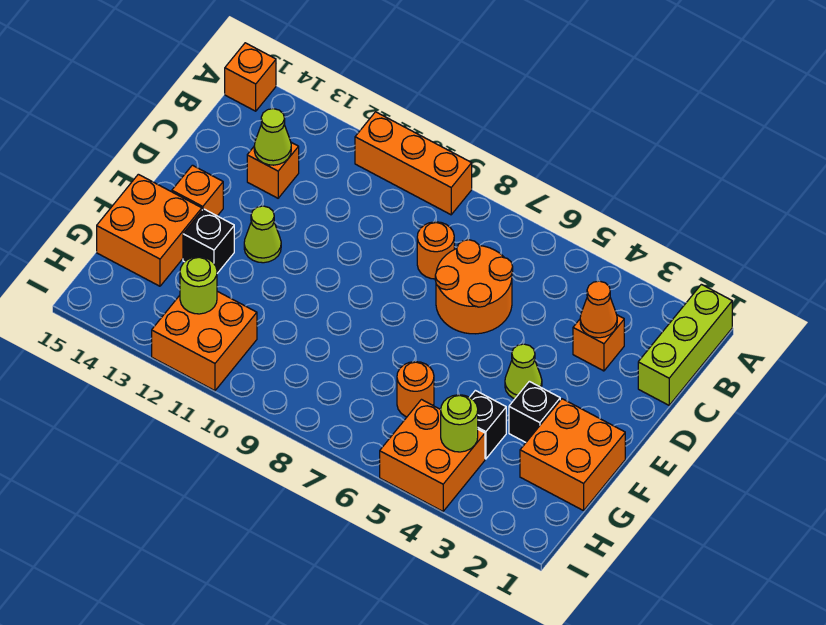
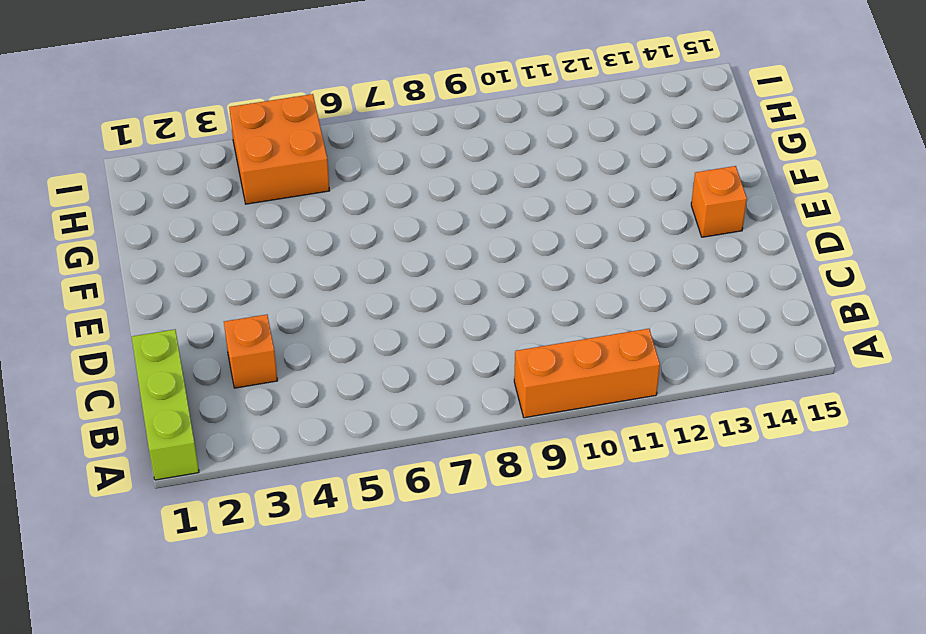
none -> orange brick A15 level 1
none -> orange round brick C6:D7 level 1
none -> orange round brick C8 level 1

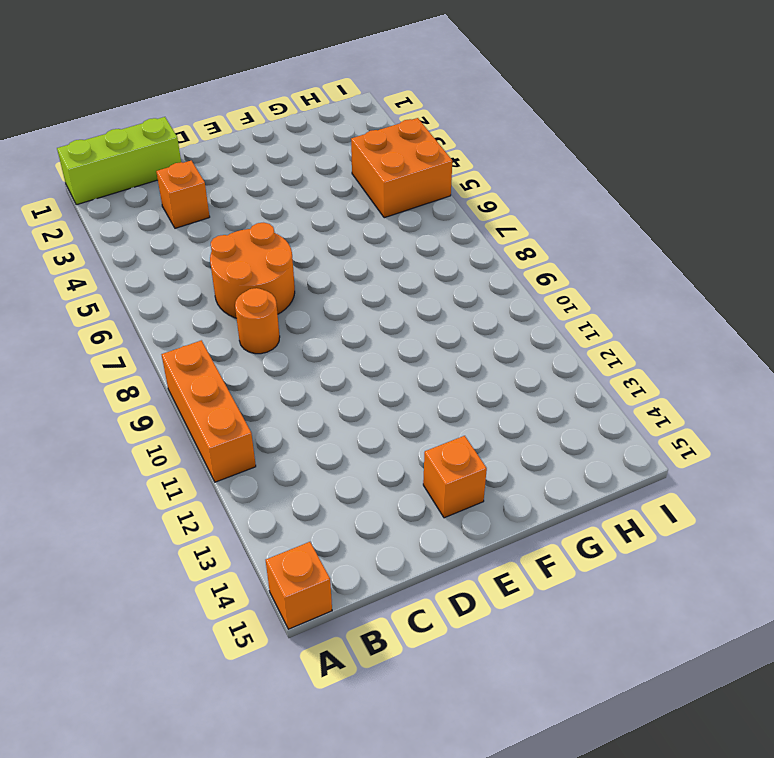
none -> orange brick C13 level 1
none -> lime cone E4 level 1
none -> lime cone E12 level 1

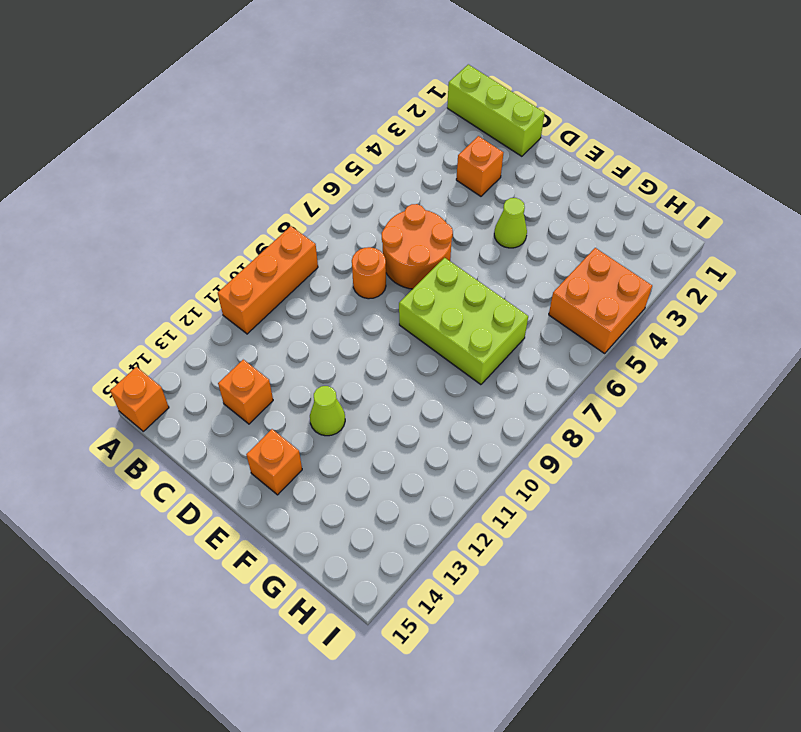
lime brick E7:G8 level 1 -> none
none -> orange brick F1:G2 level 1
none -> black brick F3 level 1
none -> black brick F13 level 1

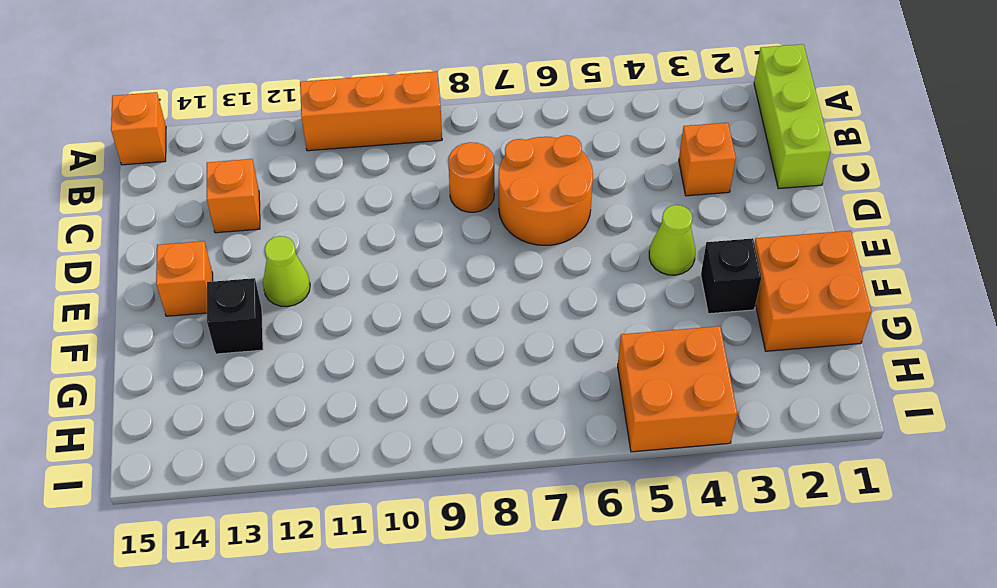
none -> orange brick F14:G15 level 1
none -> black brick G4 level 1
none -> orange round brick G6 level 1

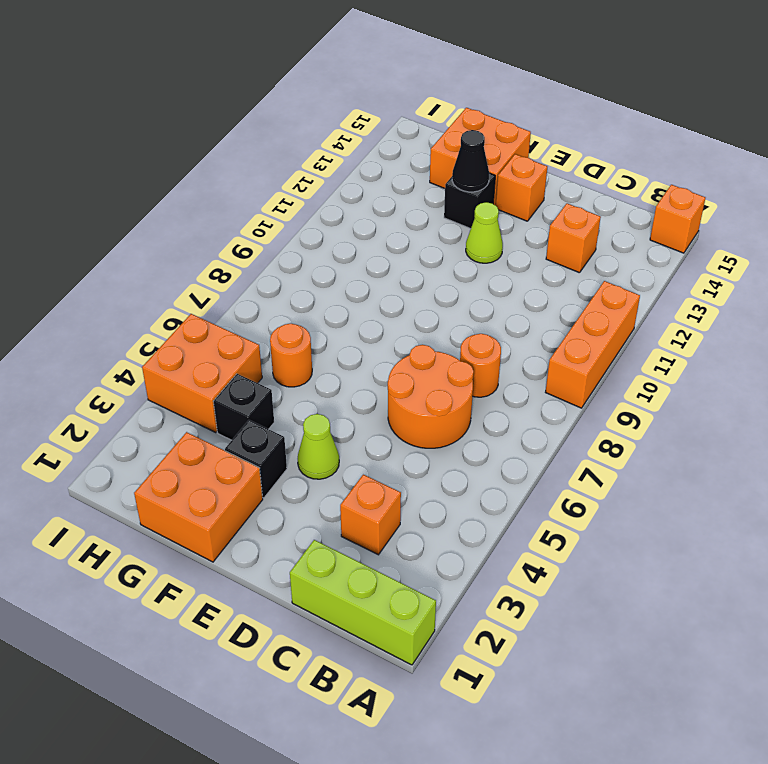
black cone F13 level 2 -> none
none -> orange brick H11:I12 level 1
none -> orange cone C3 level 2
none -> lime cone C13 level 2

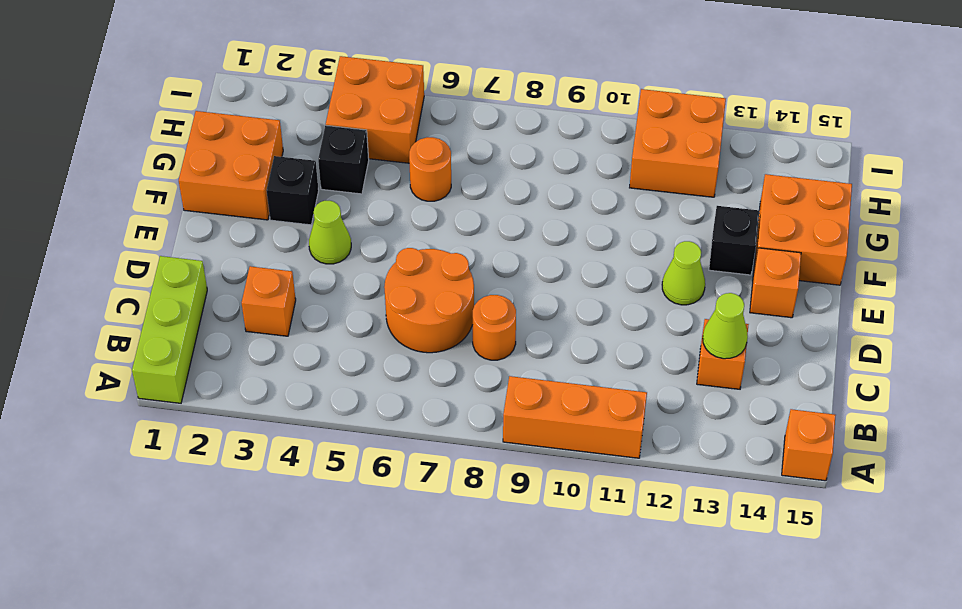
none -> orange cone C3 level 2
none -> lime round brick H4 level 2
none -> lime round brick H12 level 2

